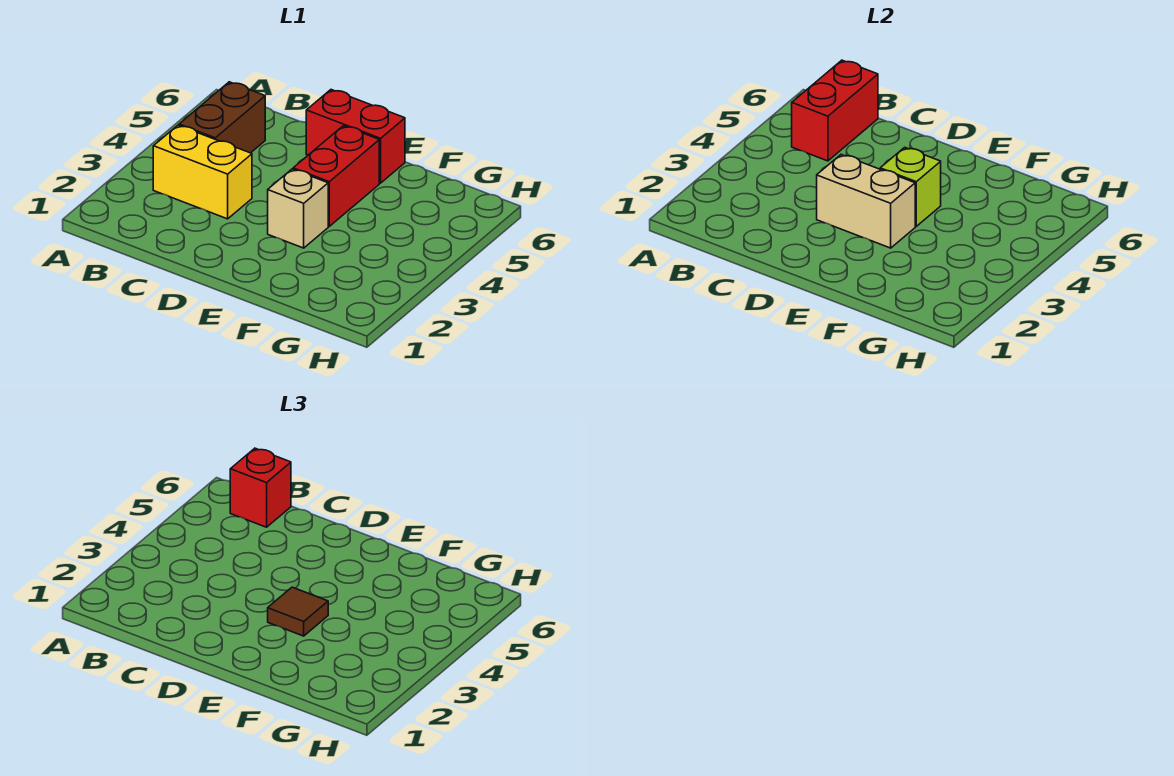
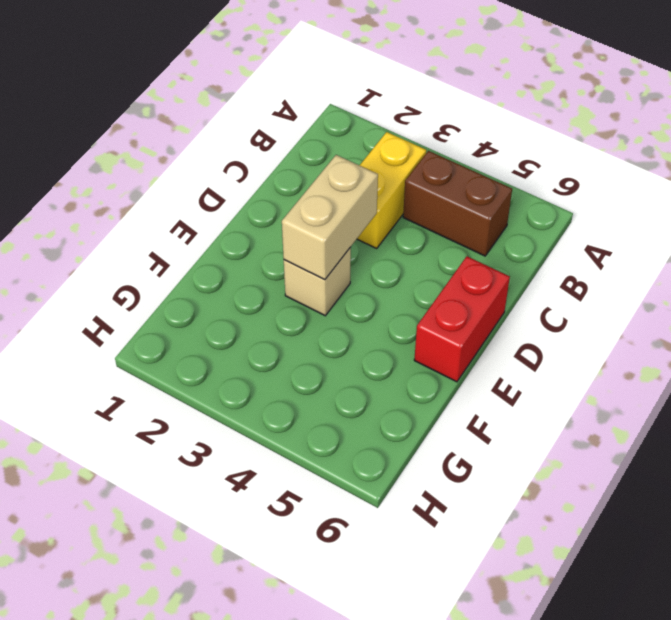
none -> red brick E4:E5 level 1
none -> red brick B5:B6 level 2

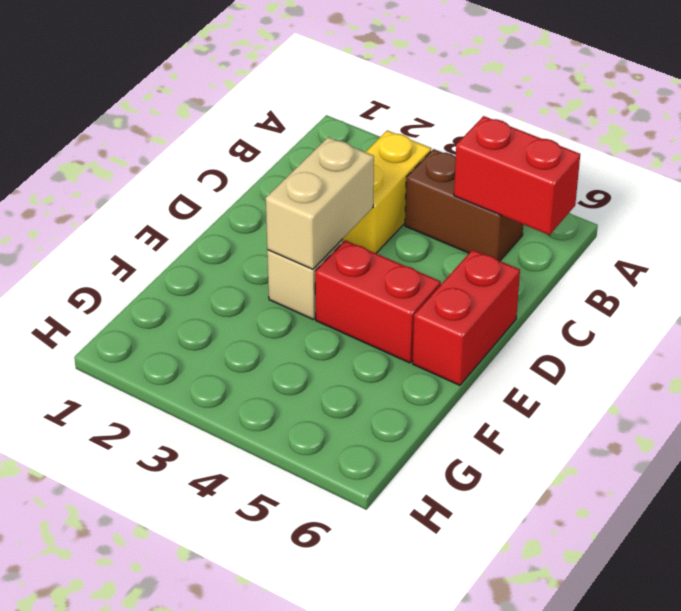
none -> lime brick E4 level 2
none -> red brick B6 level 3

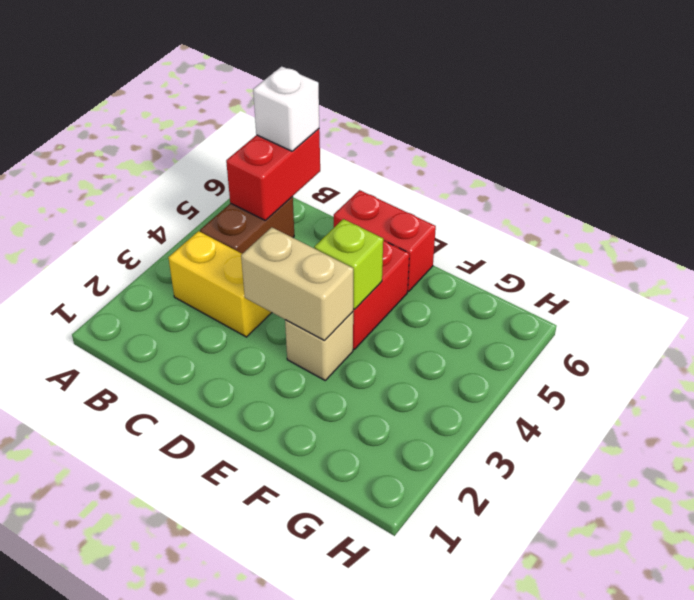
white brick B6 level 3 -> red brick B6 level 3
none -> brown tile E3 level 3

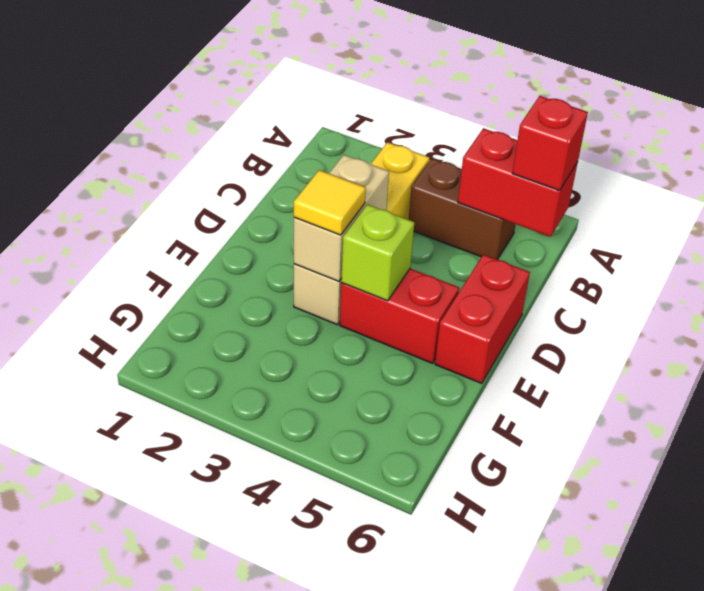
yellow tile E3 level 3 -> brown tile E3 level 3

